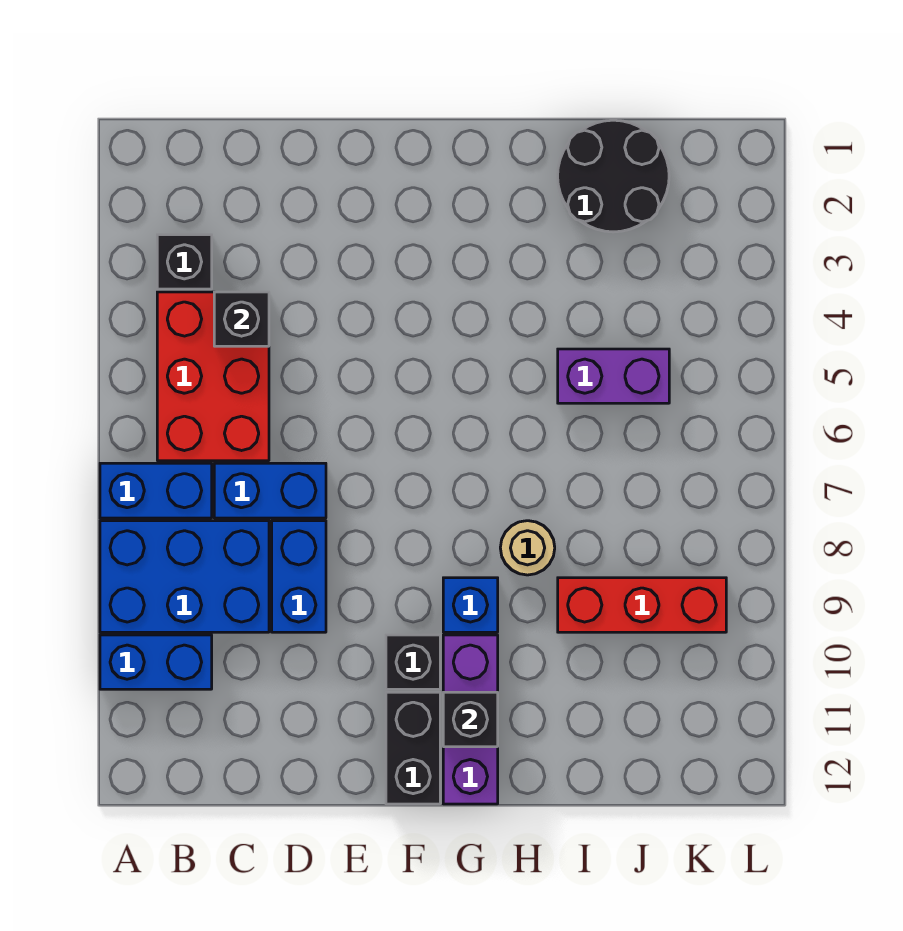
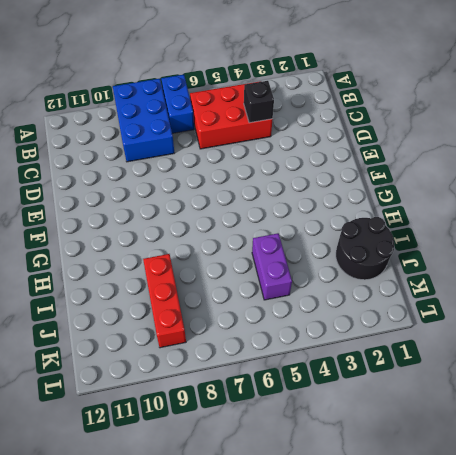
none -> blue brick A10:B10 level 1
none -> black brick B3 level 1
none -> blue brick C7:D7 level 1

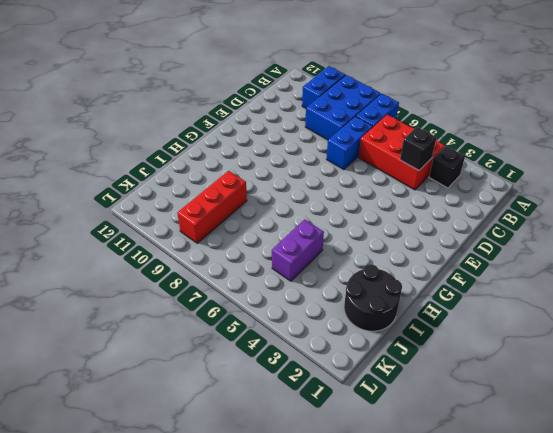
none -> blue brick D8:D9 level 1
none -> black brick F10 level 1
none -> black brick F11:F12 level 1

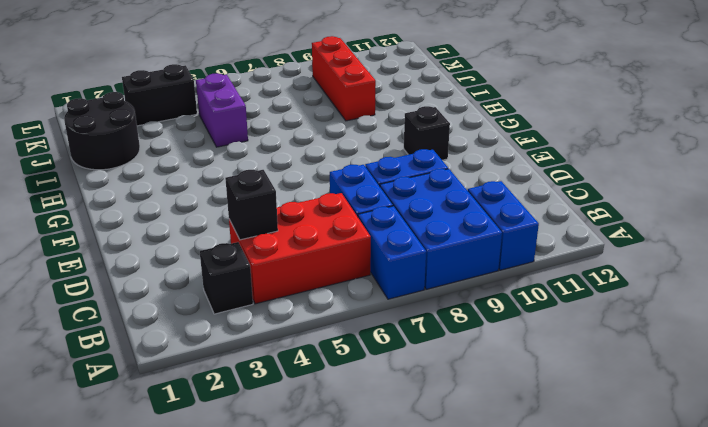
black brick K3:K4 level 1 -> black brick F11:F12 level 1
none -> blue brick G9 level 1
none -> purple brick G10:G12 level 1
none -> tan round brick H8 level 1

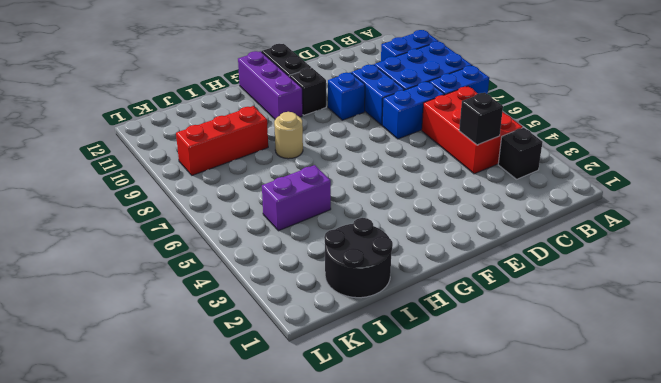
blue brick E9 level 1 -> blue brick G9 level 1
none -> black brick G11 level 2

